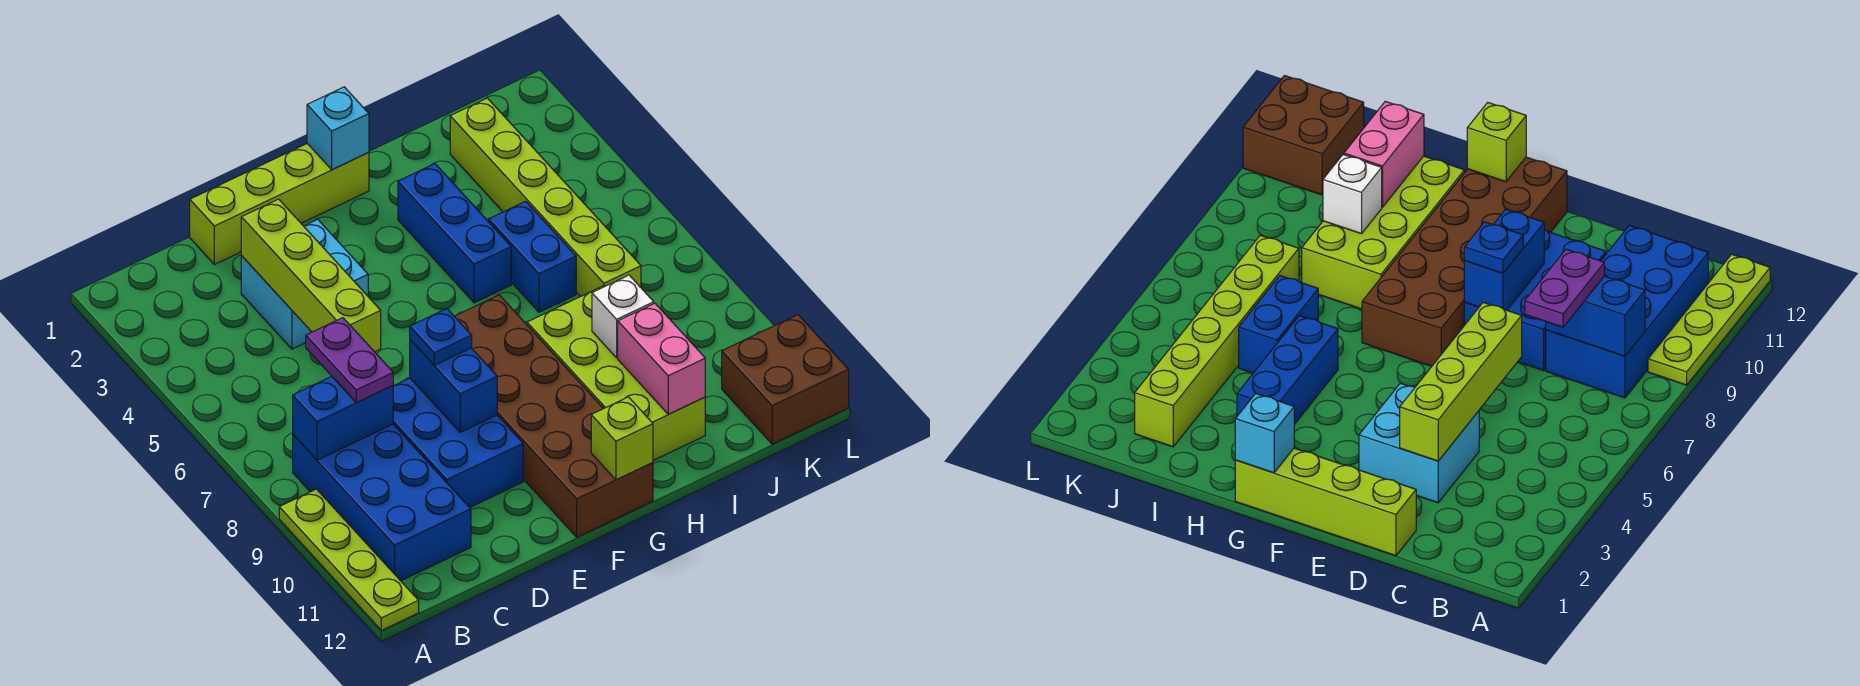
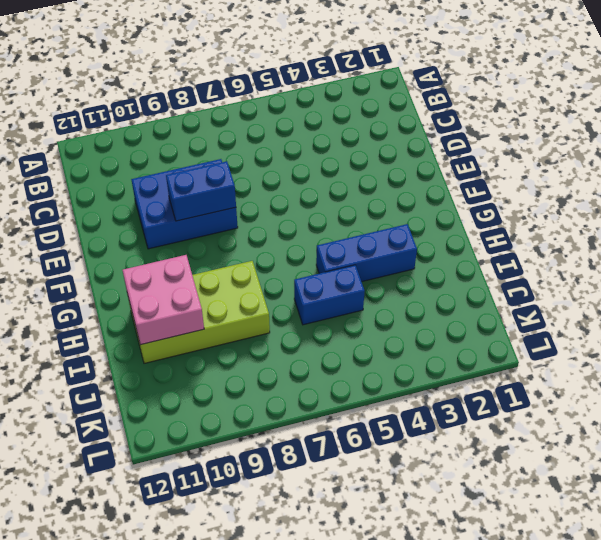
pink brick H10:I11 level 2 -> pink brick I10:I11 level 2
none -> lime plate A9:A12 level 1
none -> blue brick B8:C11 level 1
none -> lime brick D1:G1 level 1

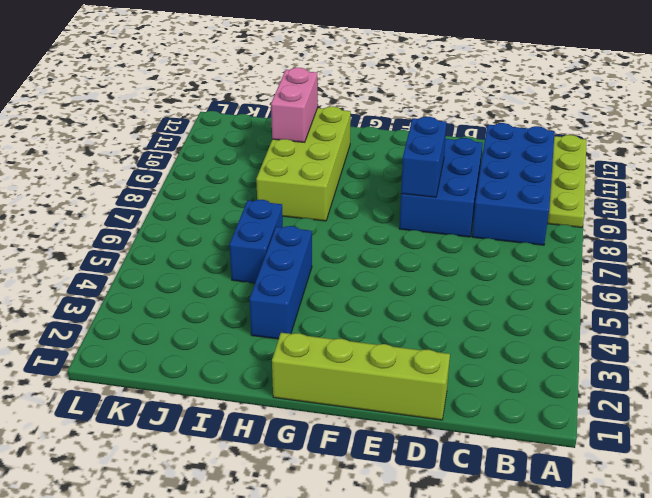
none -> cyan brick D3:E4 level 1
none -> brown brick F7:G12 level 1
none -> lime brick J2:J7 level 1

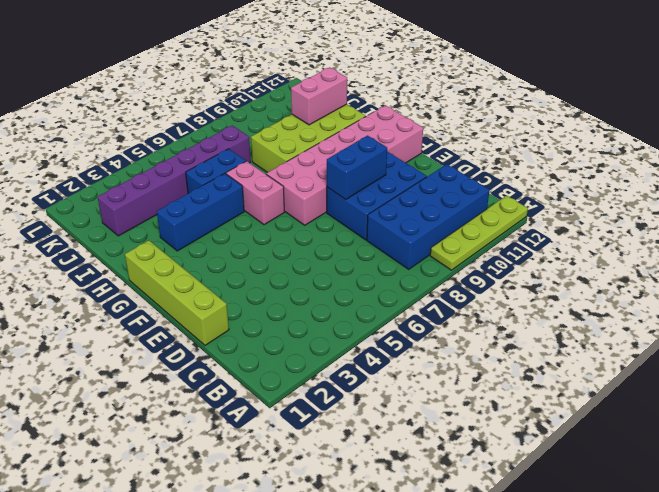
pink brick F7:G12 level 1 -> brown brick F7:G12 level 1
pink brick G6:H6 level 1 -> none
purple brick J2:J7 level 1 -> lime brick J2:J7 level 1
none -> cyan brick D3:E4 level 1
none -> brown brick K11:L12 level 1
none -> blue brick B8:C8 level 2

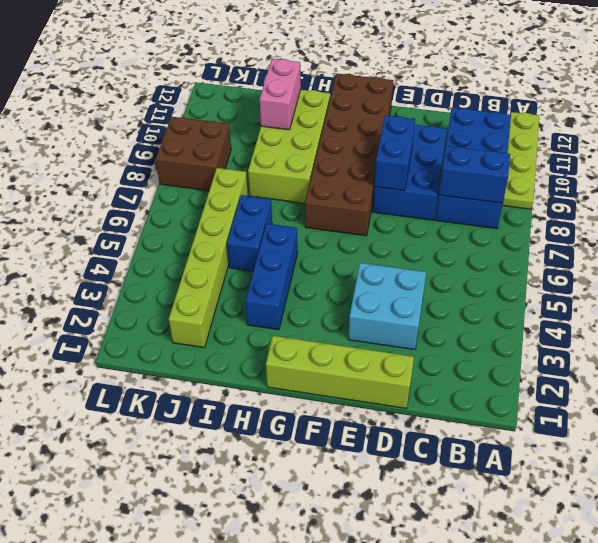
brown brick K8:L9 level 1 -> brown brick K11:L12 level 1
none -> lime brick D3:D6 level 2
none -> cyan brick G1 level 2
none -> lime brick G12 level 2

